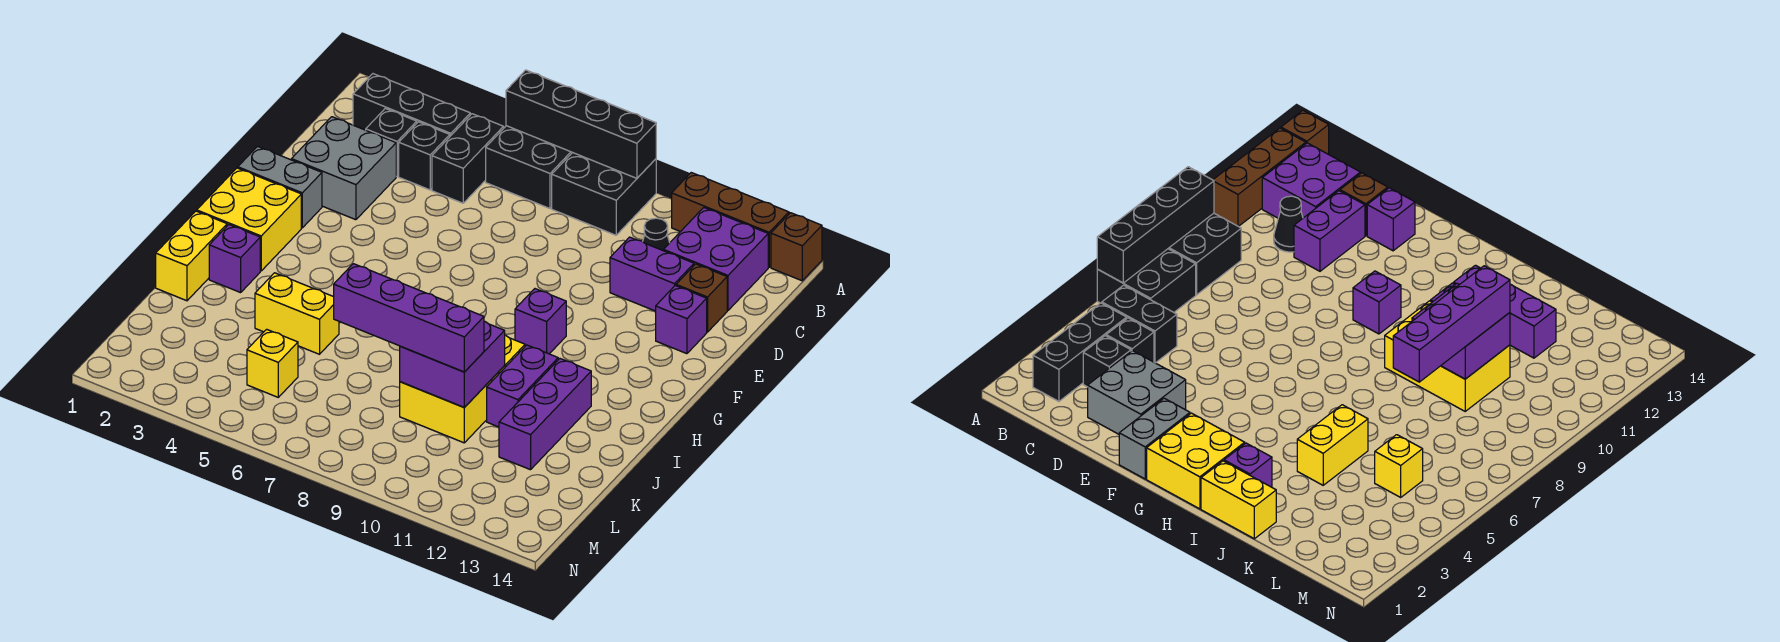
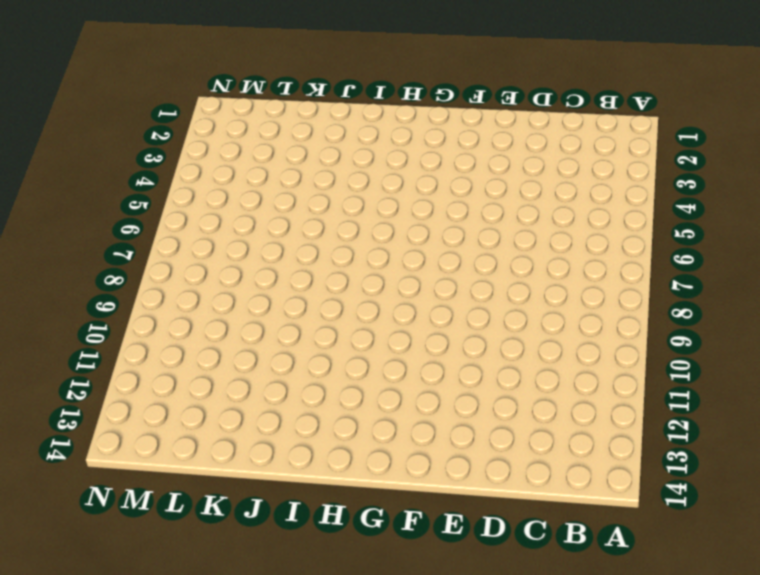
none -> black brick A6:B7 level 1
none -> black brick A8:B9 level 1
none -> brown brick A11:A13 level 1

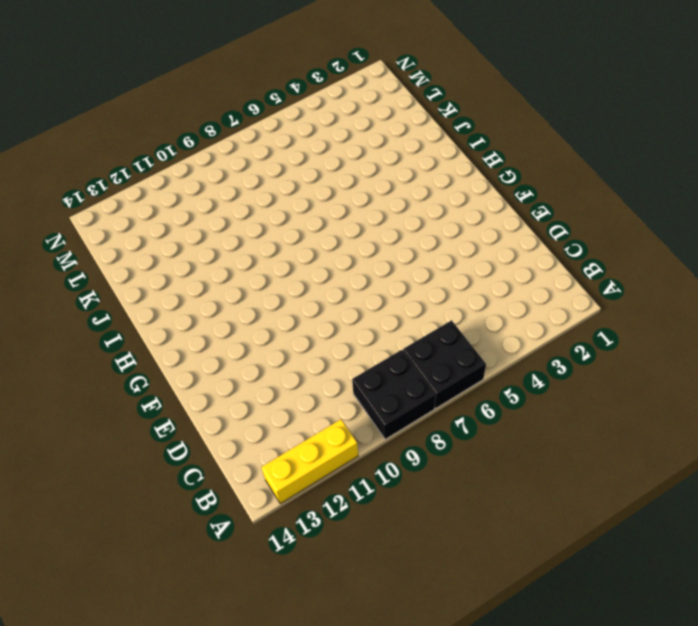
yellow brick A11:A13 level 1 -> brown brick A11:A13 level 1
none -> brown brick A14 level 1
none -> black brick B2:B4 level 1
none -> black brick B5:C5 level 1

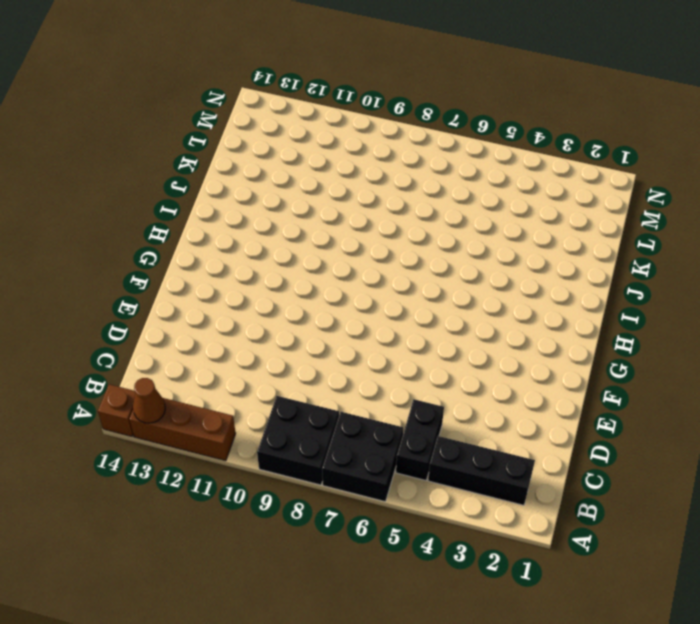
brown cone A13 level 2 -> none
none -> purple brick B12:C13 level 1
none -> black brick C3 level 1
none -> black brick C4 level 1

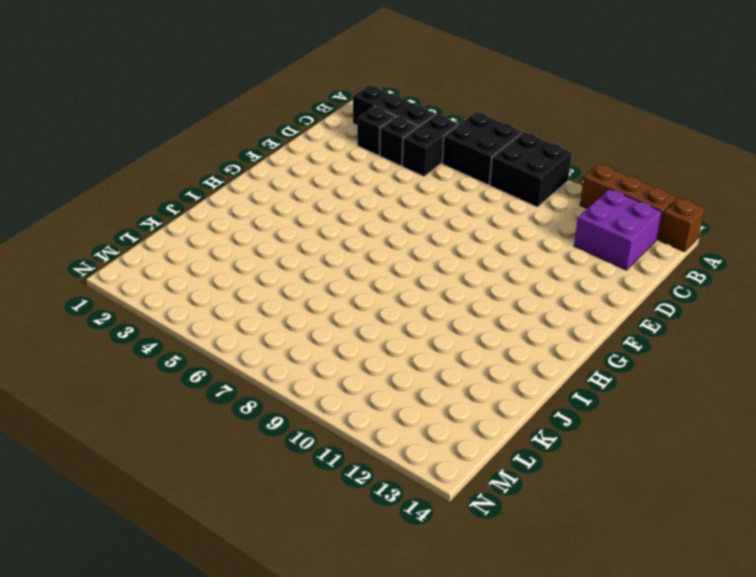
none -> black cone C11 level 1
none -> grey brick D2:E3 level 1
none -> purple brick D11:D12 level 1

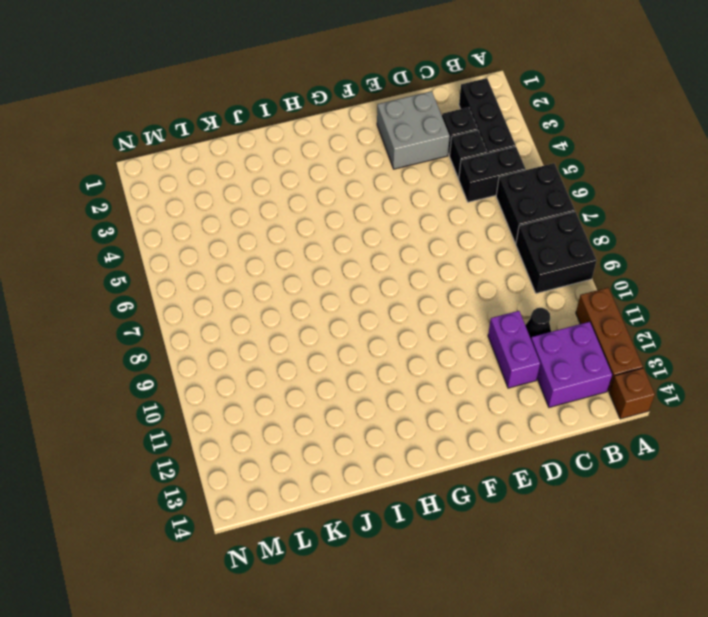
none -> brown brick D13 level 1
none -> purple brick E13 level 1
none -> grey brick F1:F2 level 1

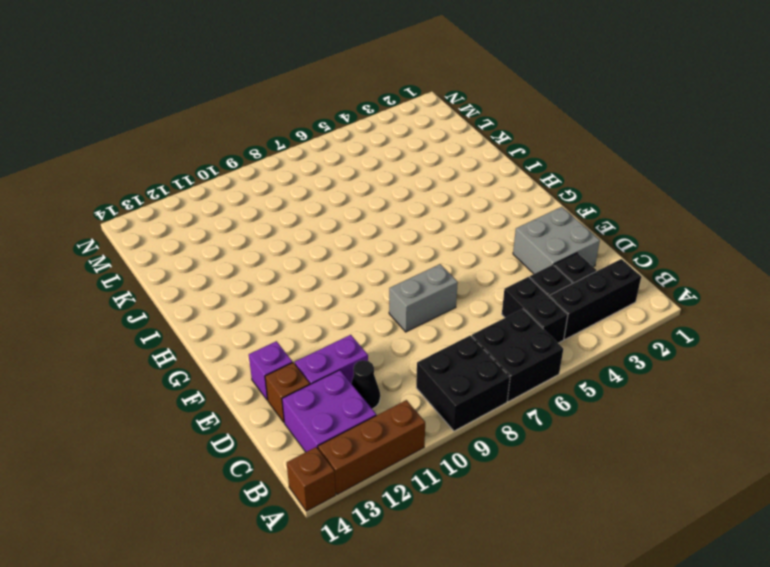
grey brick E7:E8 level 1 -> grey brick F1:F2 level 1
none -> yellow brick G1:H2 level 1
none -> purple brick G10 level 1
none -> yellow brick I1:J1 level 1

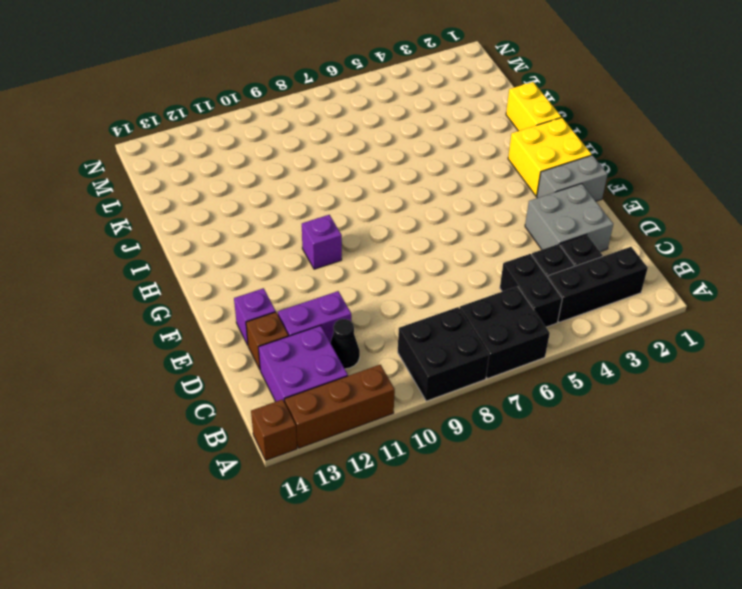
none -> purple brick I2 level 1
none -> yellow brick I9:K10 level 1
none -> purple brick I11:J11 level 1

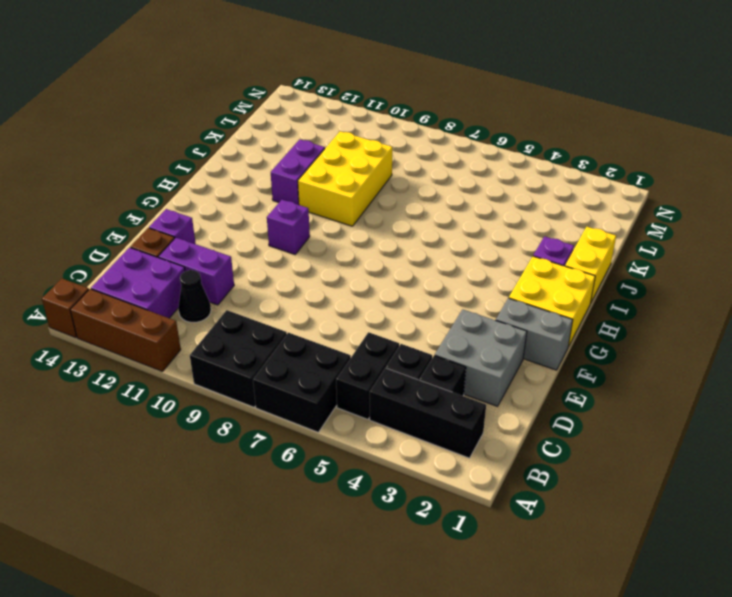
none -> purple brick I12:K12 level 1
none -> yellow brick J4:J5 level 1
none -> yellow brick L5 level 1

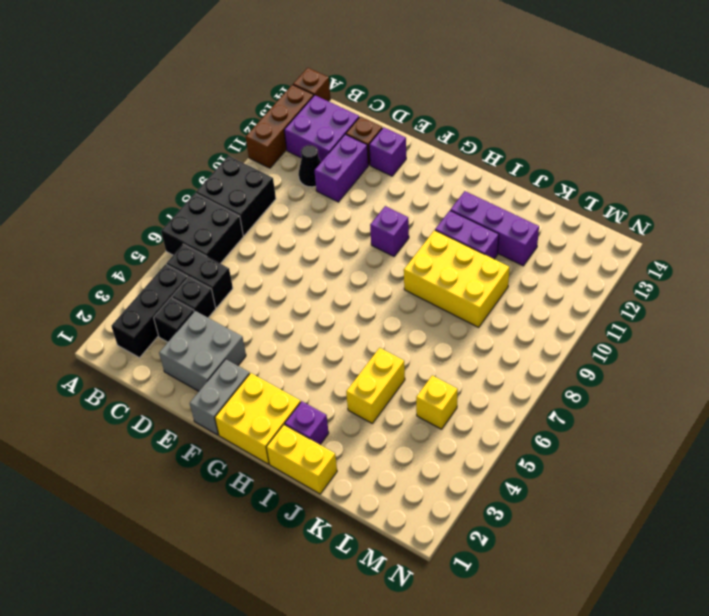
none -> black brick A6:A9 level 2
none -> purple brick J9:K10 level 2
none -> purple brick K7:K10 level 3

